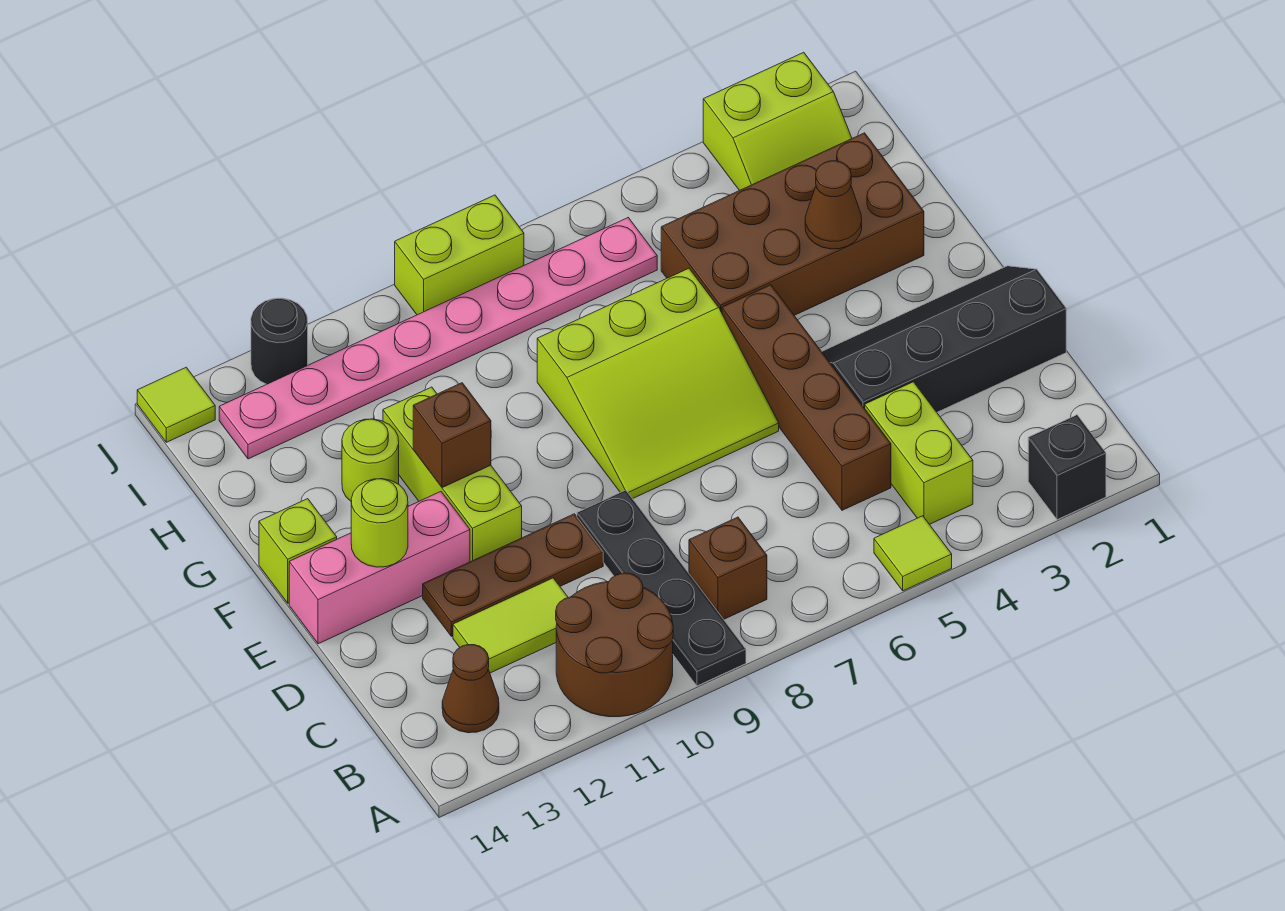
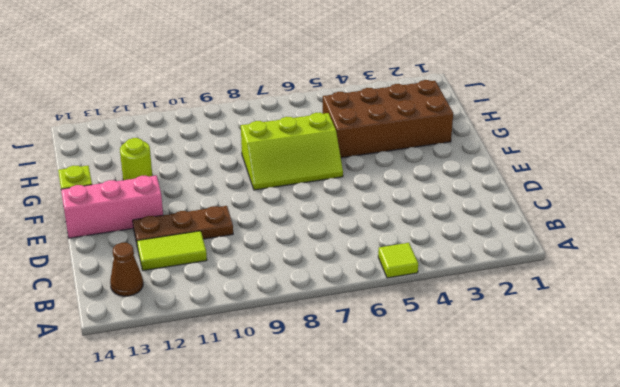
lime slope F6:G8 level 1 top G -> lime slope E6:G8 level 1 top G
none -> black brick A2 level 1
none -> black plate A9:D9 level 1
none -> brown round brick A10:B11 level 1

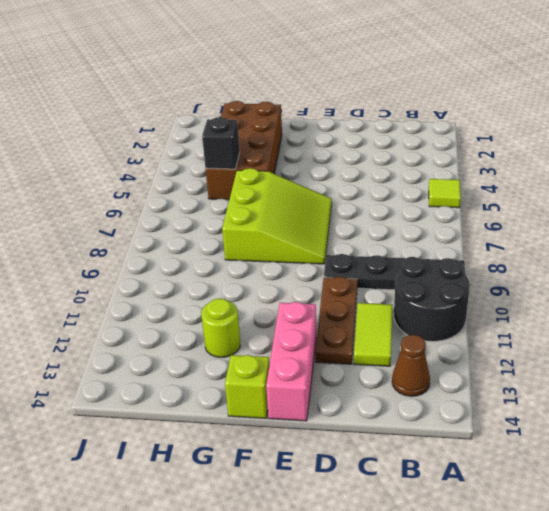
black round brick A10:B11 level 1 -> brown round brick A10:B11 level 1
black brick H5 level 2 -> black brick A2 level 1
none -> lime brick B4:C4 level 1
none -> brown brick B8 level 1
none -> brown brick C5:F5 level 1

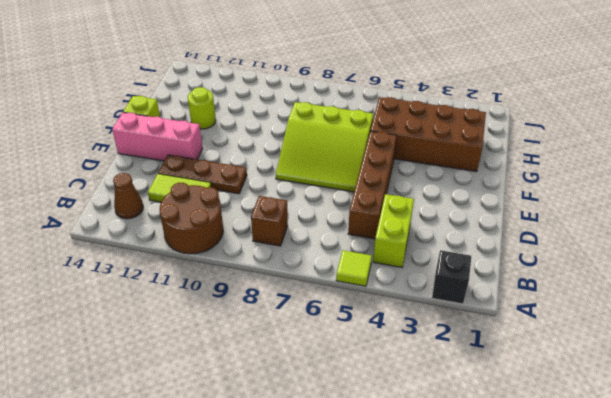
none -> black plate A9:D9 level 1
none -> black slope D1:E4 level 1 top D
none -> lime brick E11:G11 level 1

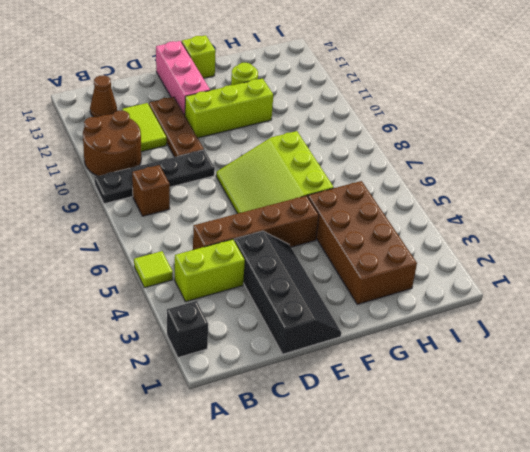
none -> lime slope I2:J3 level 1 top J
none -> pink plate I6:I13 level 1
none -> lime brick J8:J9 level 1

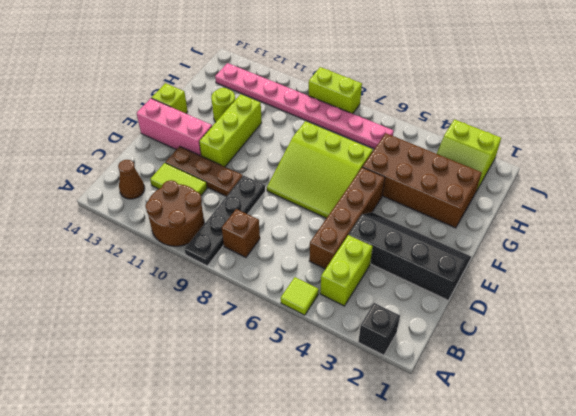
none -> black round brick J12 level 1
none -> lime tile J14 level 1
none -> lime round brick E13 level 2

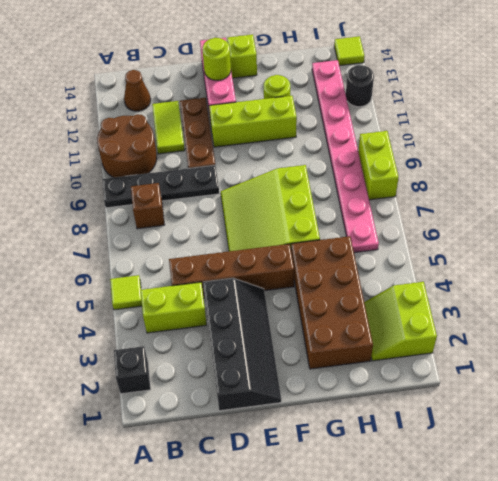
none -> brown brick F11 level 2
none -> brown cone G3 level 2

